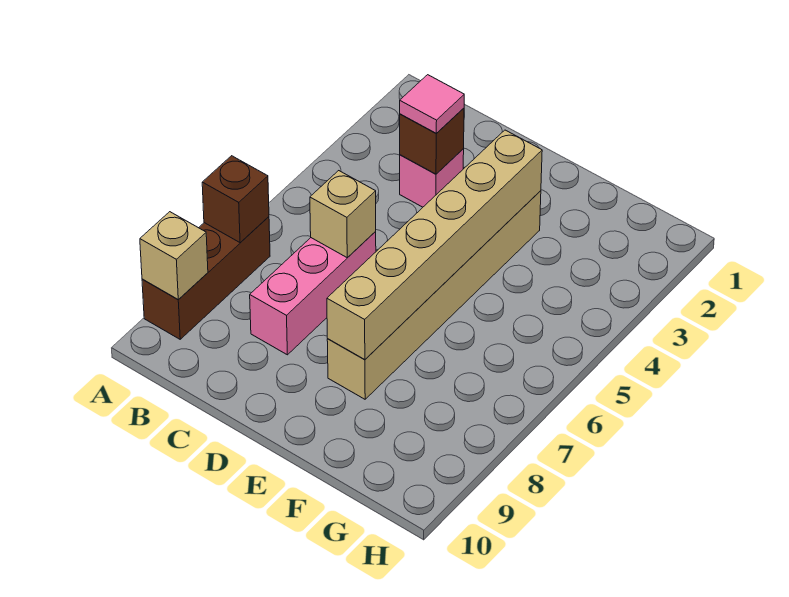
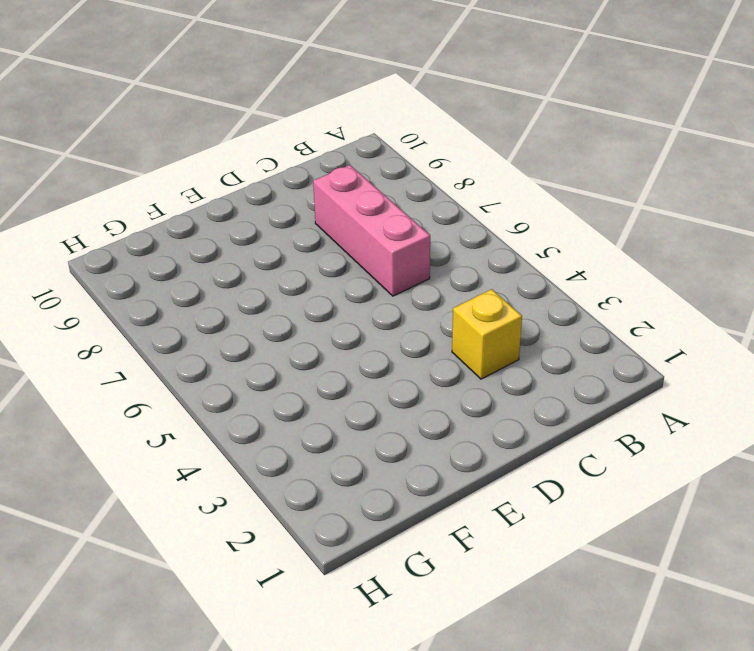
yellow brick C3 level 1 -> pink brick C3 level 1
none -> brown brick A7:A9 level 1
none -> tan brick E3:E8 level 1

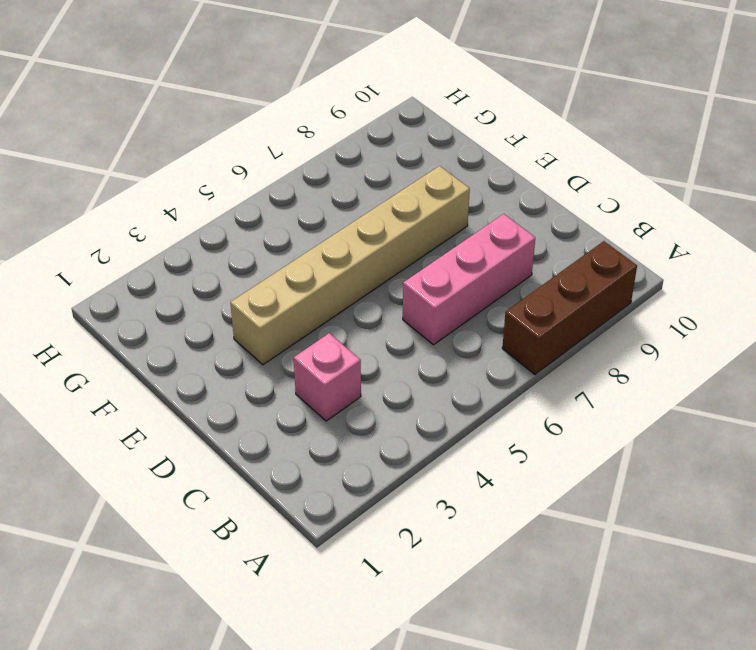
none -> brown brick A7 level 2
none -> tan brick A9 level 2

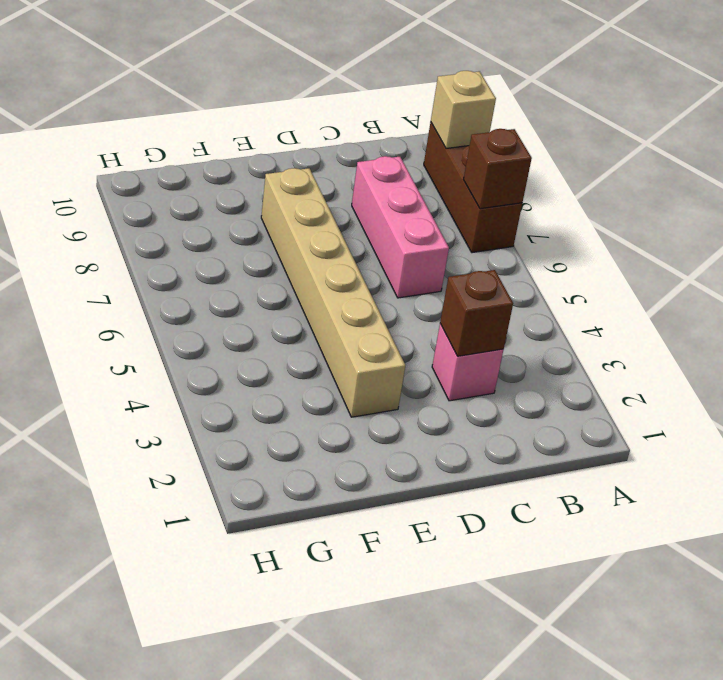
none -> tan brick C6 level 2
none -> tan brick E3:E8 level 2

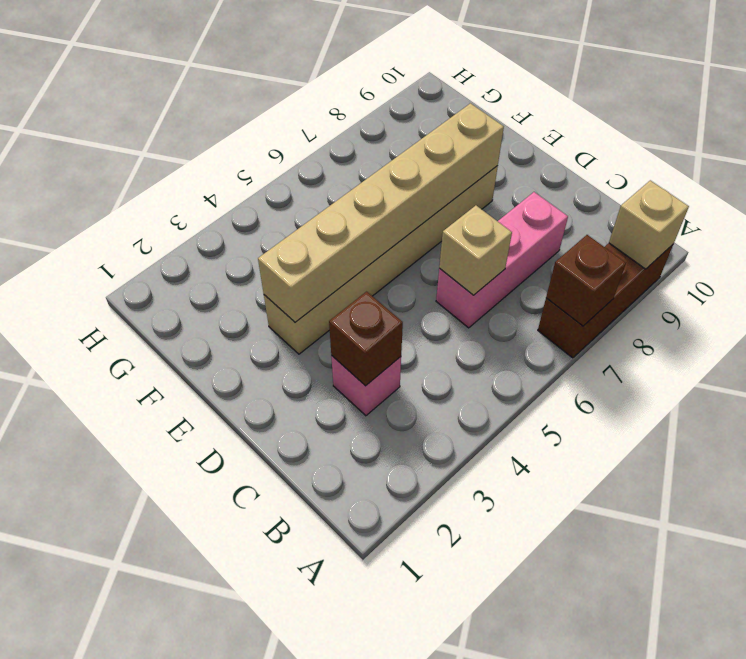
none -> pink tile C3 level 3

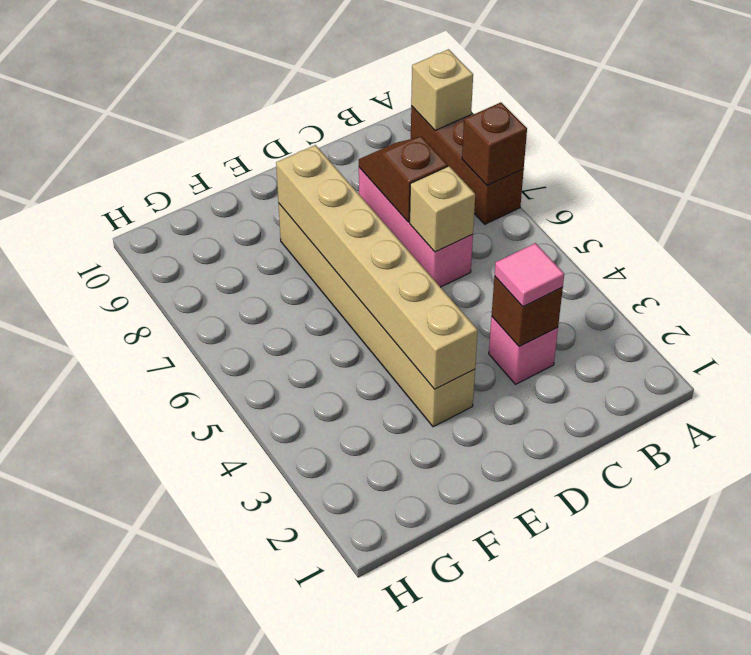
brown slope C7:C8 level 2 top 7 -> none

